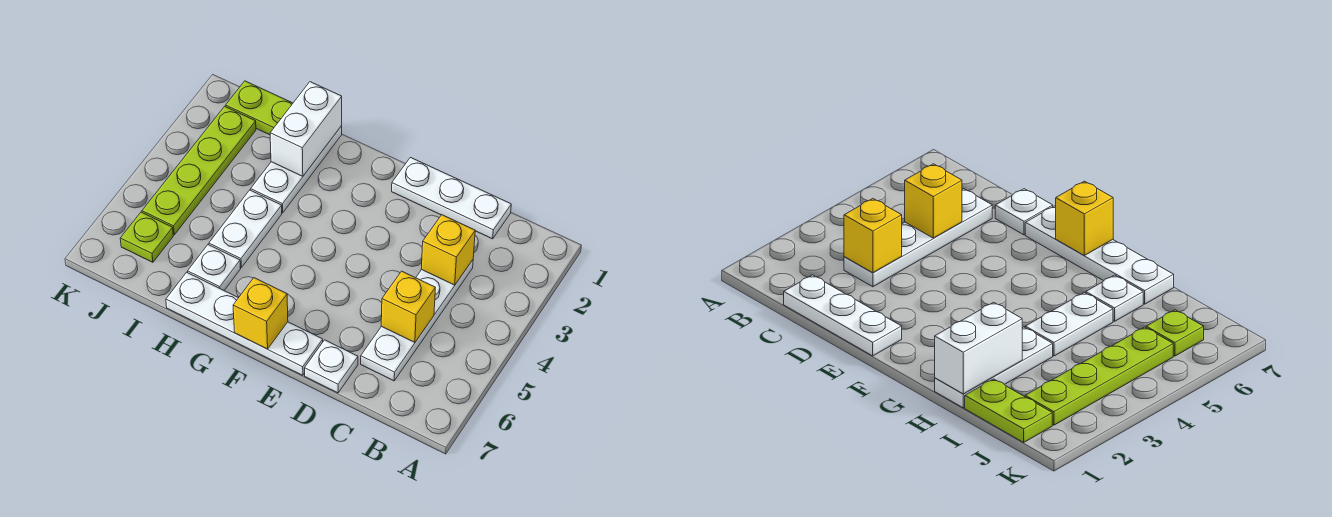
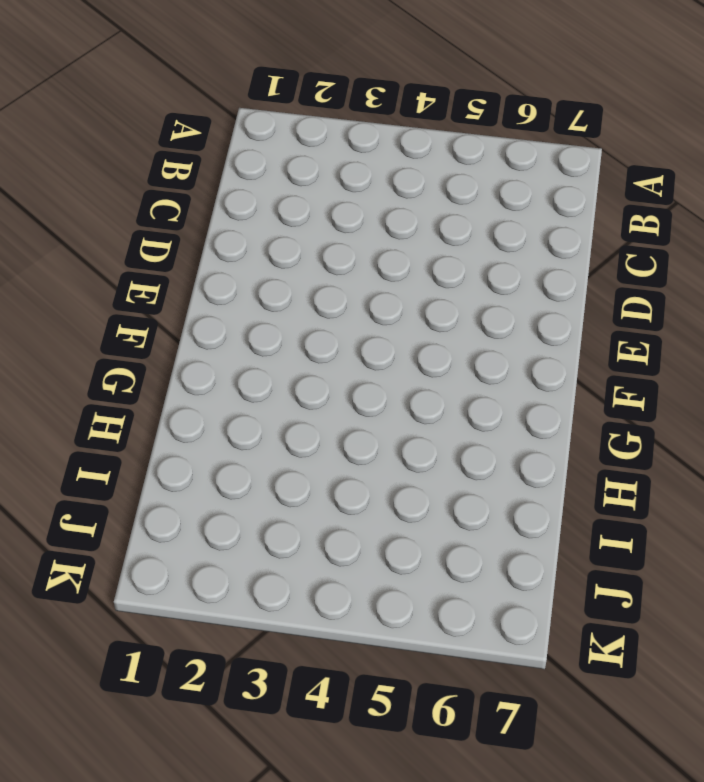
none -> white plate C1:E1 level 1
none -> white plate C3:C6 level 1
none -> white plate D7 level 1

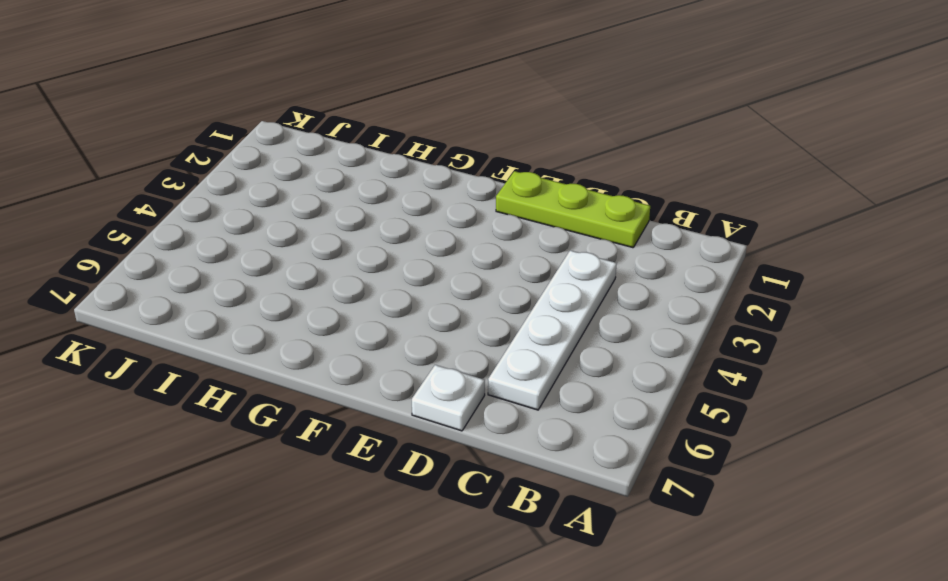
lime plate C1:E1 level 1 -> white plate C1:E1 level 1
none -> white plate E7:H7 level 1
none -> white plate H1:H3 level 1
none -> white plate H4:H5 level 1

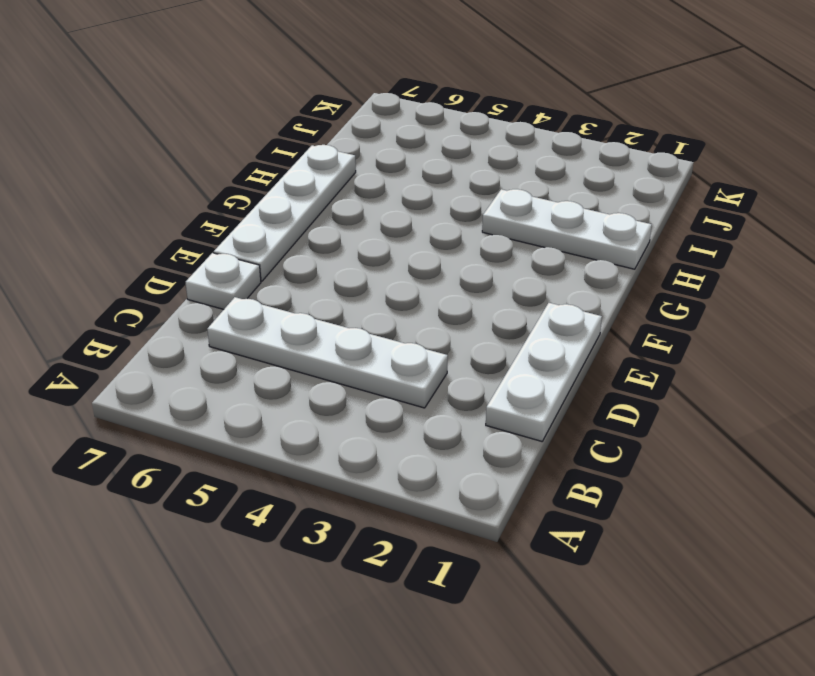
none -> white plate H4:H5 level 1
none -> white plate H6 level 1
none -> lime plate I1:J1 level 1

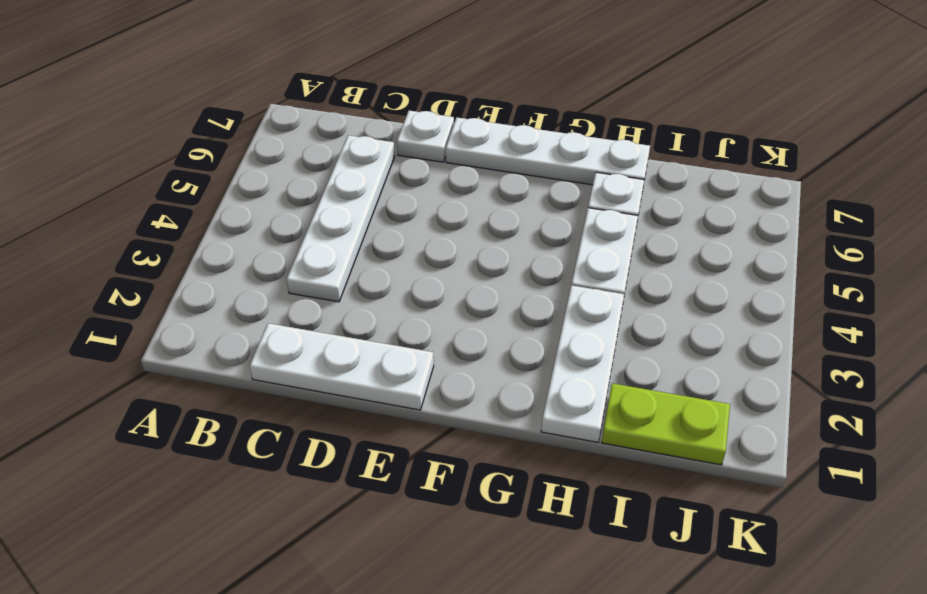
none -> lime plate J2:J5 level 1
none -> lime plate J6 level 1
none -> yellow brick C3 level 2

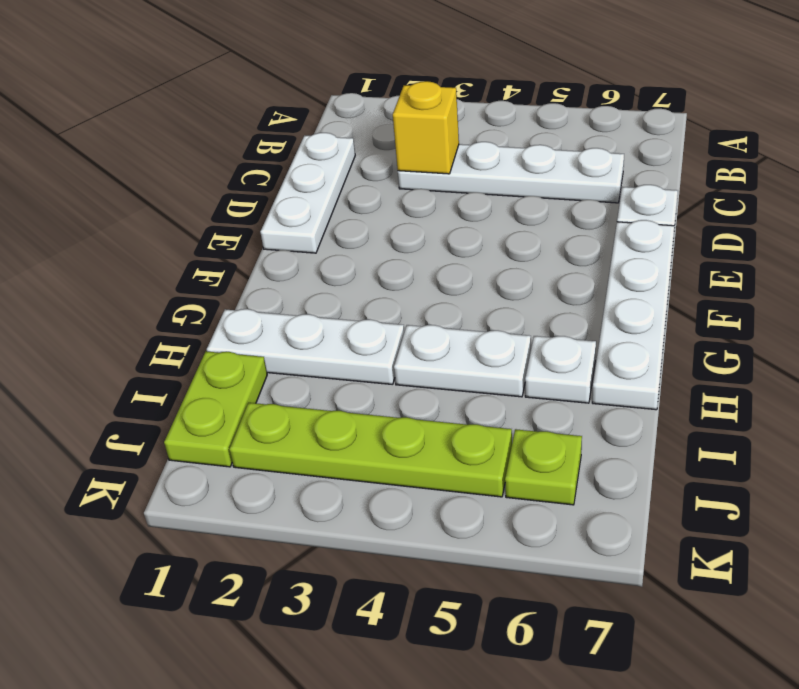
none -> yellow brick C5 level 2
none -> yellow brick F7 level 2
none -> white brick H1:H2 level 2

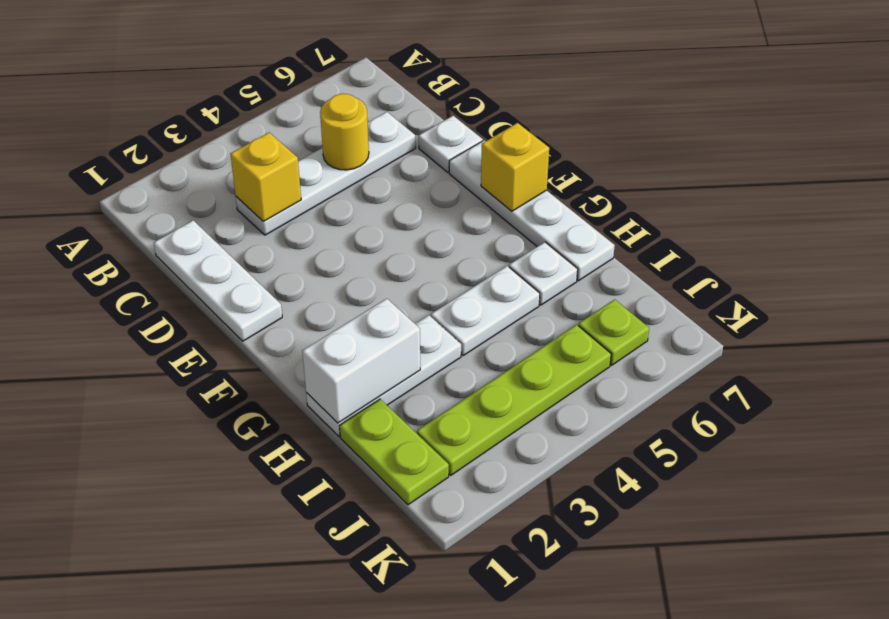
yellow round brick C5 level 2 -> yellow brick C5 level 2

